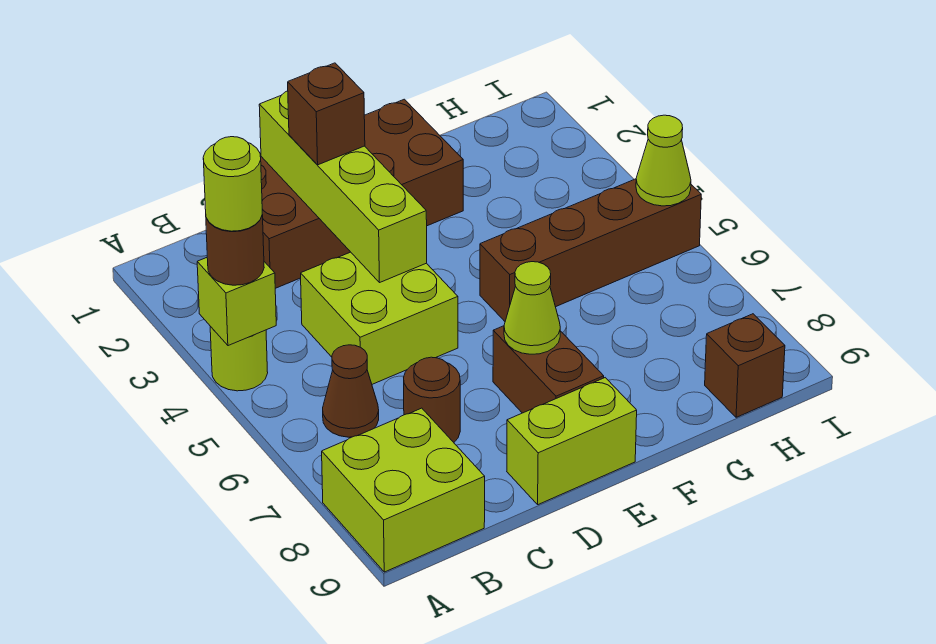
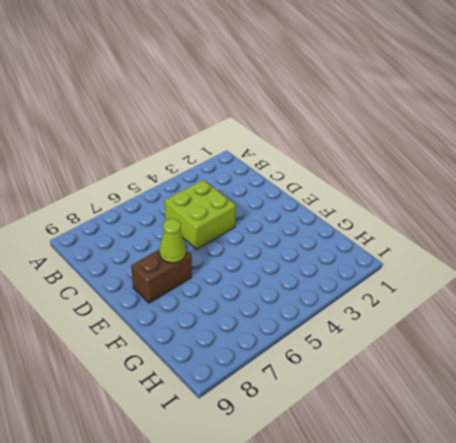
none -> lime round brick A4 level 1
none -> lime brick A8:B9 level 1
none -> brown cone B6 level 1

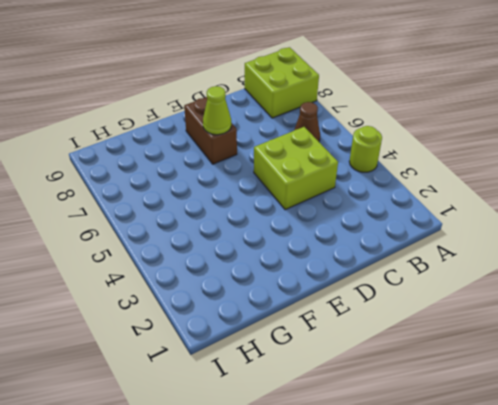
none -> brown brick C1:F2 level 1
none -> brown round brick C7 level 1
none -> lime brick D9:E9 level 1

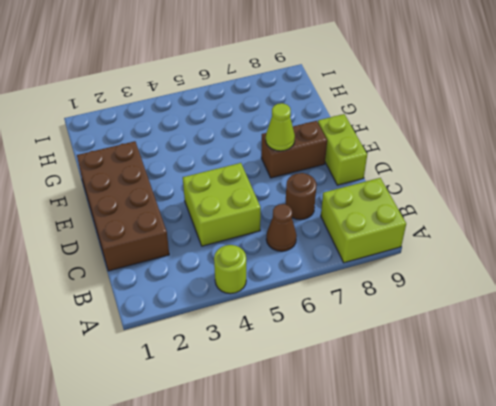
none -> brown brick F5:I5 level 1
none -> brown brick H9 level 1
none -> lime brick A4 level 2

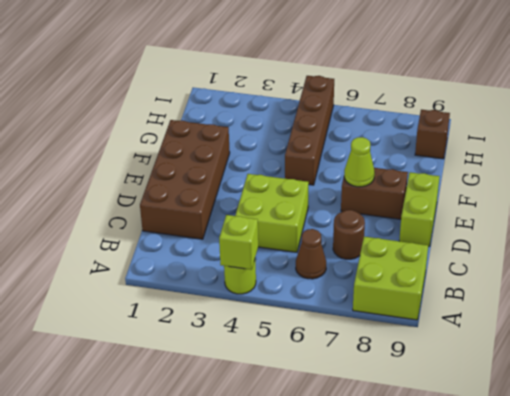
none -> lime brick D1:D4 level 2
none -> lime cone I5 level 2
none -> brown round brick A4 level 3

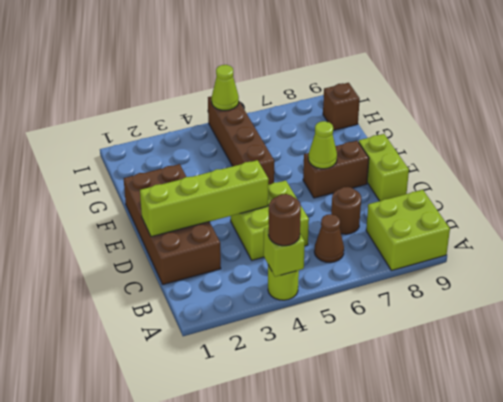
none -> brown brick D2 level 3
none -> lime round brick A4 level 4

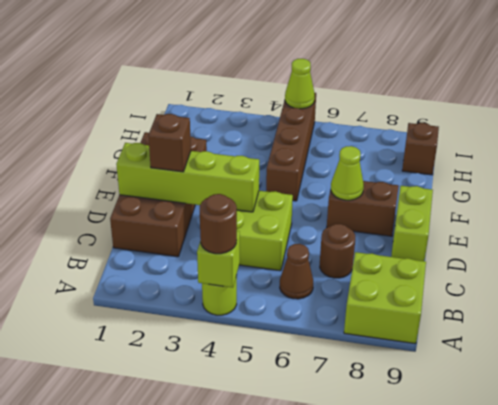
none -> lime round brick A4 level 4

